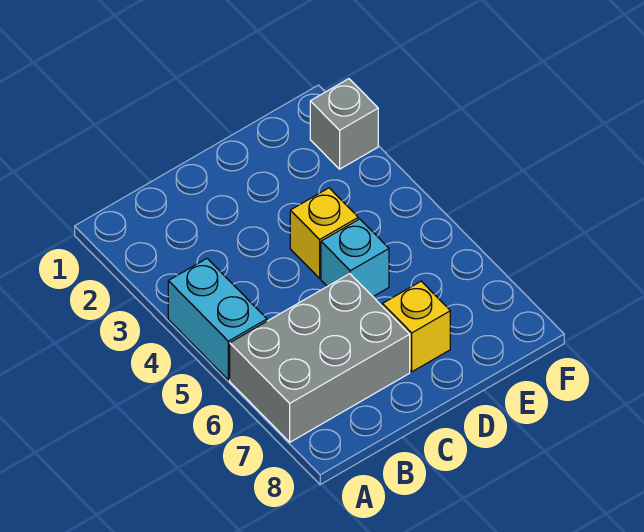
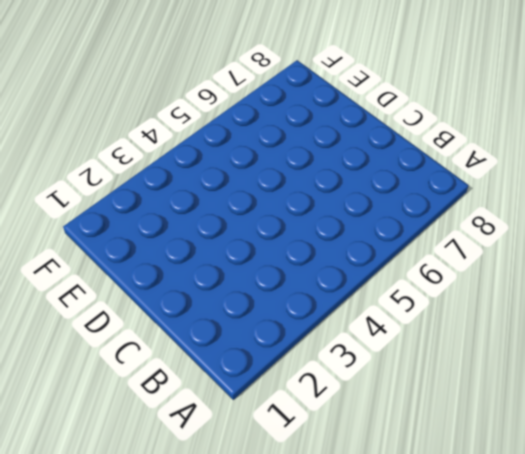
none -> cyan brick A4:A5 level 1
none -> grey brick A6:C7 level 1

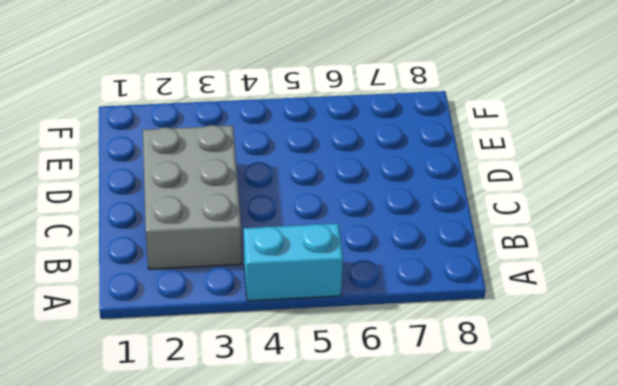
grey brick B2:D3 level 1 -> grey brick A6:C7 level 1
none -> yellow brick D4 level 1
none -> cyan brick D5 level 1

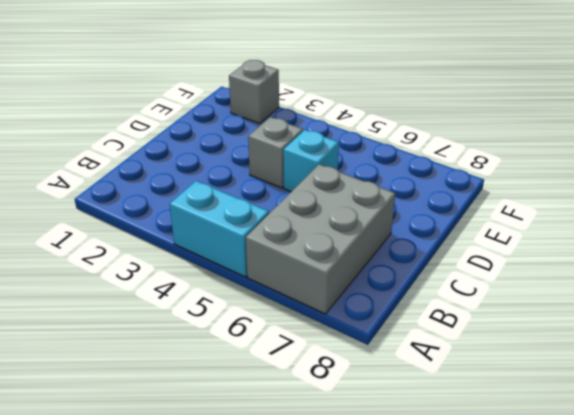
grey brick D4 level 1 -> yellow brick D4 level 1
none -> yellow brick D7 level 1

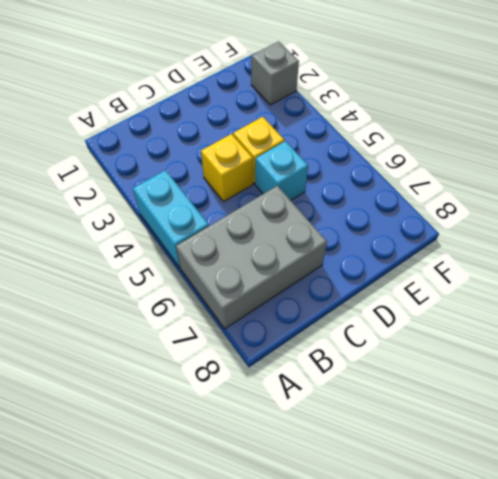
yellow brick C4 level 1 -> yellow brick D7 level 1

